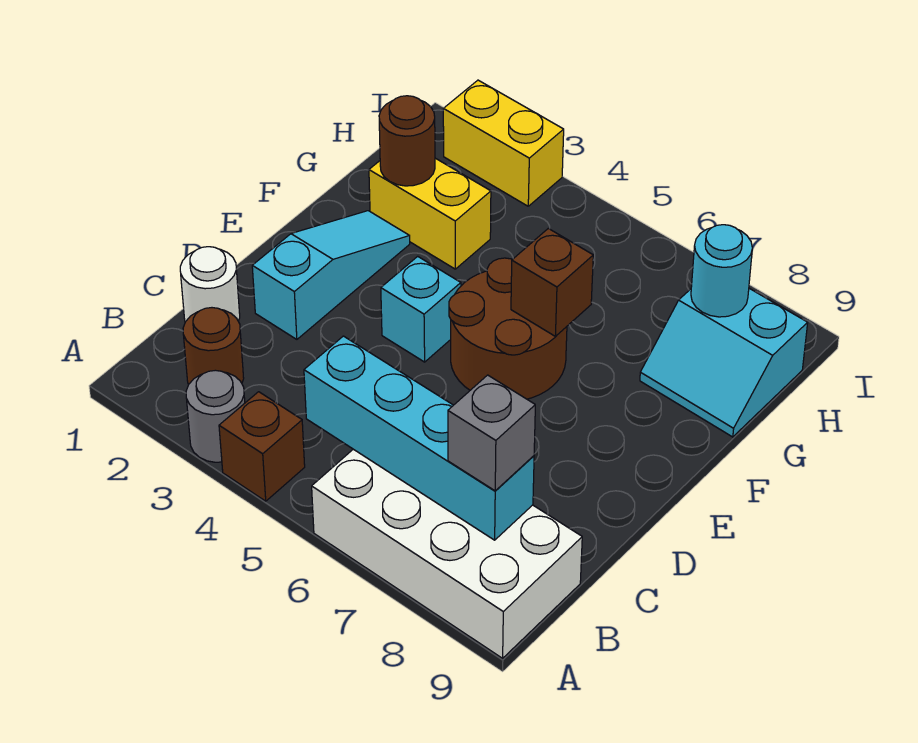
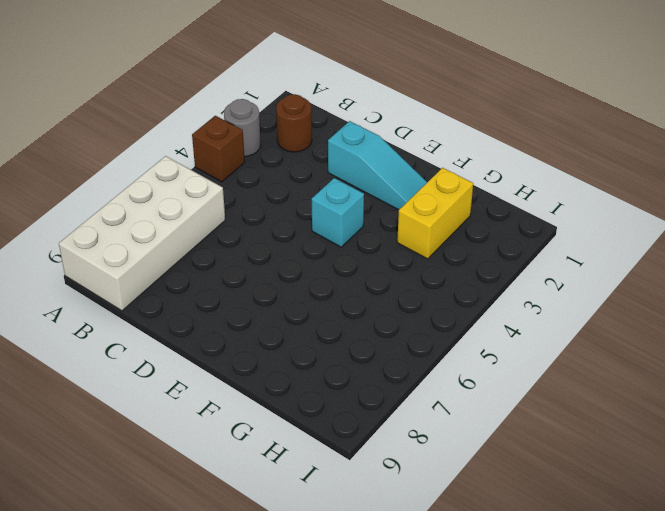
none -> white round brick C1 level 1
none -> brown round brick E5:F6 level 1
none -> cyan slope G8:H9 level 1 top H

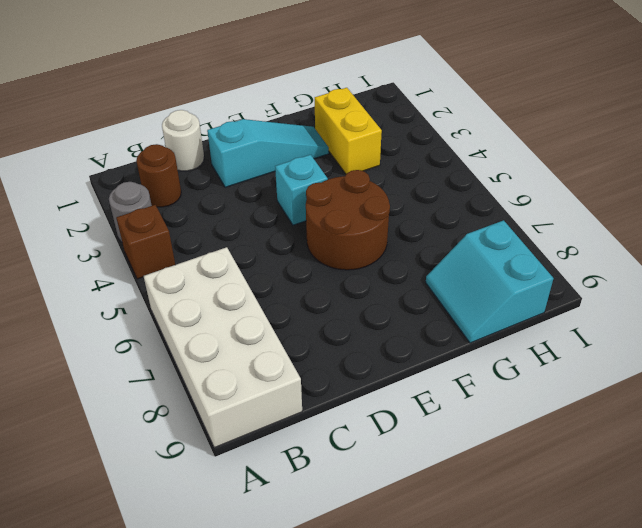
none -> yellow brick I2:I3 level 1
none -> cyan brick B5:B8 level 2
none -> brown brick F6 level 2

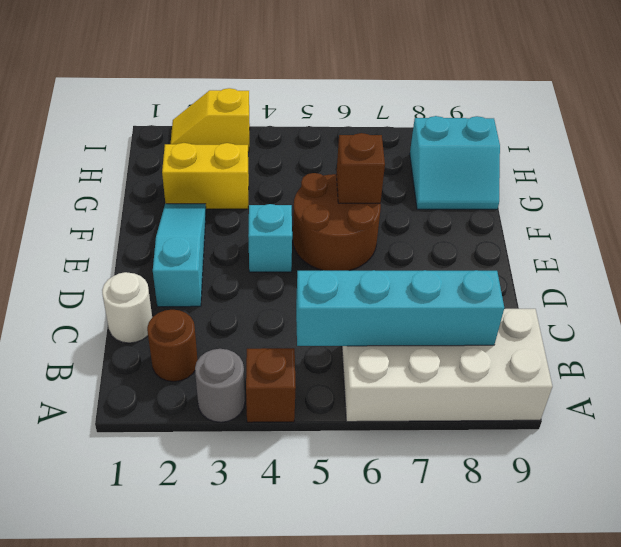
yellow slope I2:I3 level 1 top 3 -> yellow brick I2:I3 level 1
none -> brown round brick G2 level 2
none -> cyan round brick H8 level 2
none -> grey brick B8 level 3

